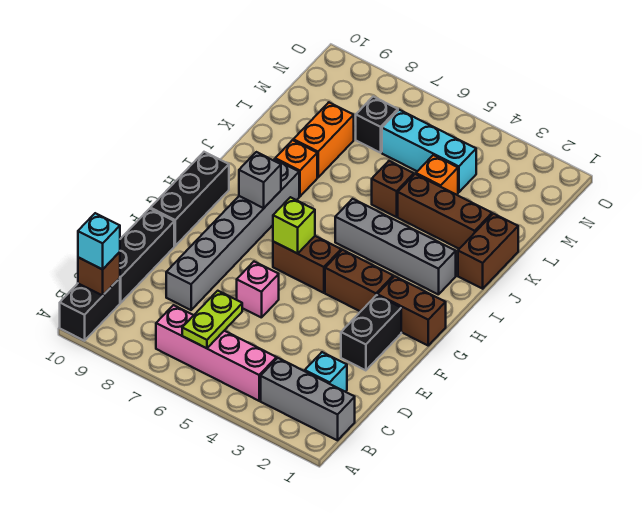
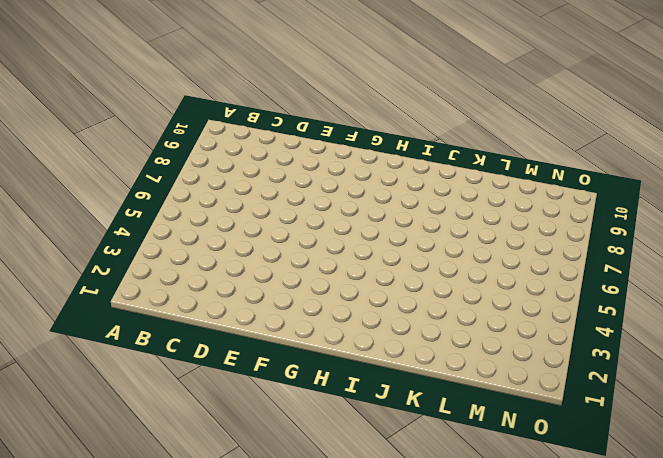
none -> black brick A10:B10 level 1
none -> grey brick B1:B3 level 1
none -> pink brick B4:B7 level 1

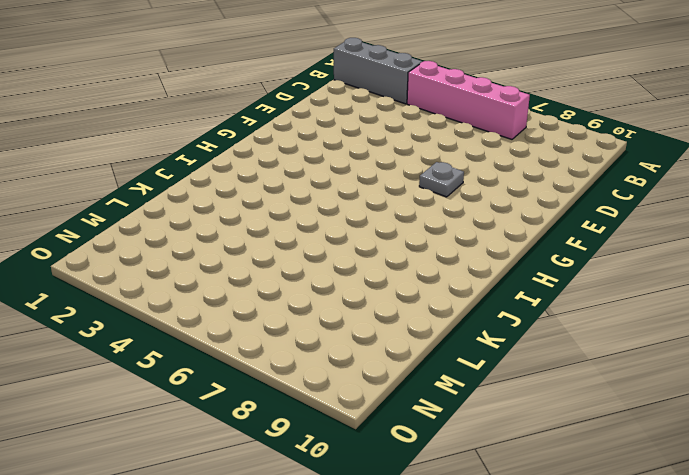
grey plate F7 level 1 -> none
none -> black brick A10:B10 level 1
none -> cyan brick C2 level 1
none -> black brick C10:E10 level 1

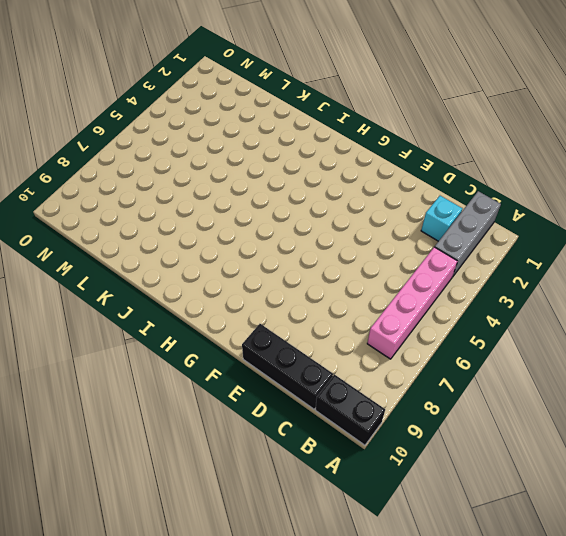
none -> grey brick D8:I8 level 1
none -> black brick E2:F2 level 1
none -> pink brick E6 level 1

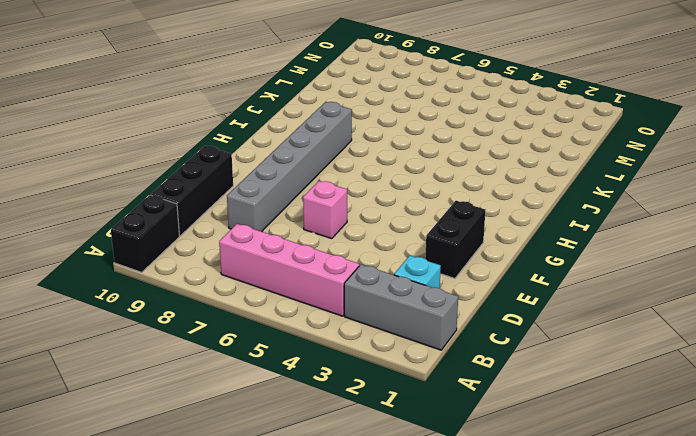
none -> black brick F10:H10 level 1
none -> brown brick G1:G2 level 1
none -> brown brick G3:G4 level 1

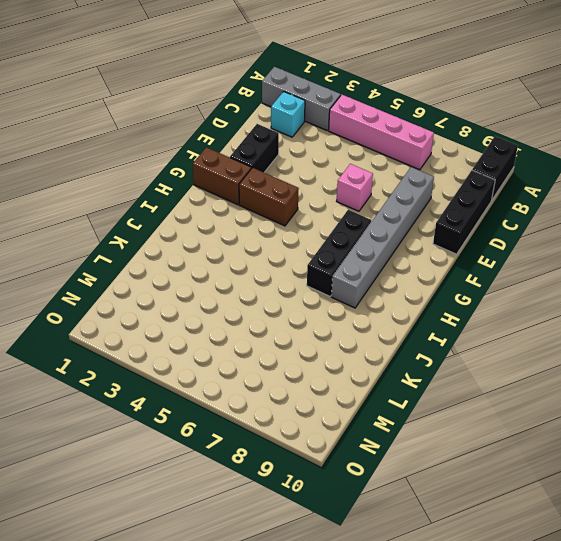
black brick G7:I7 level 1 -> black brick F10:H10 level 1
none -> brown brick G5:G6 level 1
none -> grey brick I2:I5 level 1
none -> brown brick J1:K1 level 1

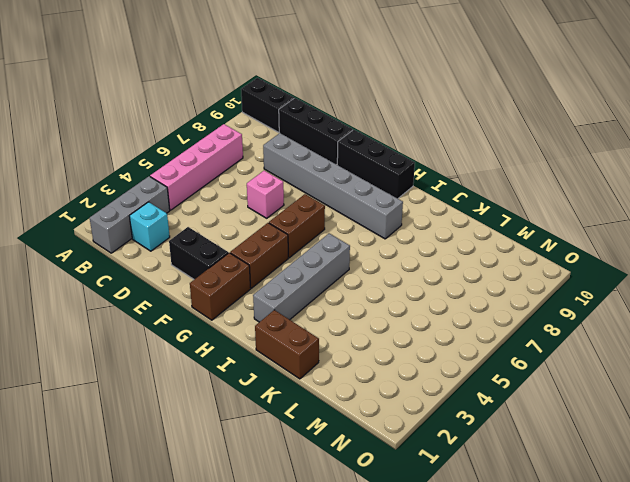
none -> orange brick J8 level 1
none -> brown brick K2:K4 level 1
none -> brown brick K5 level 1

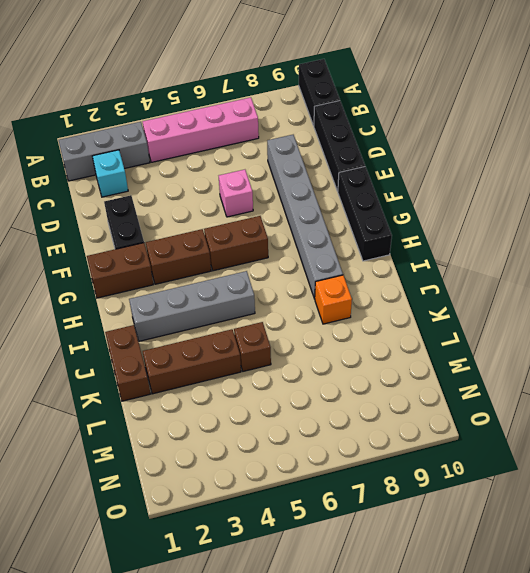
none -> orange brick K8:L8 level 1
none -> orange brick L4 level 1
none -> cyan brick M4:M6 level 1

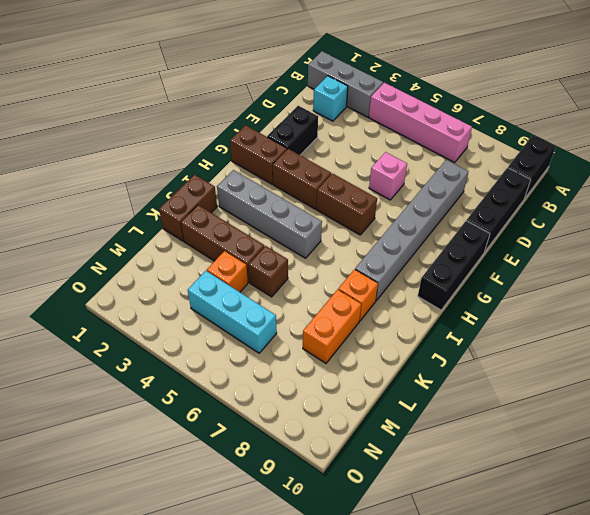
none -> black brick M7 level 1
none -> lime plate B6:C6 level 2
none -> brown brick B10 level 2

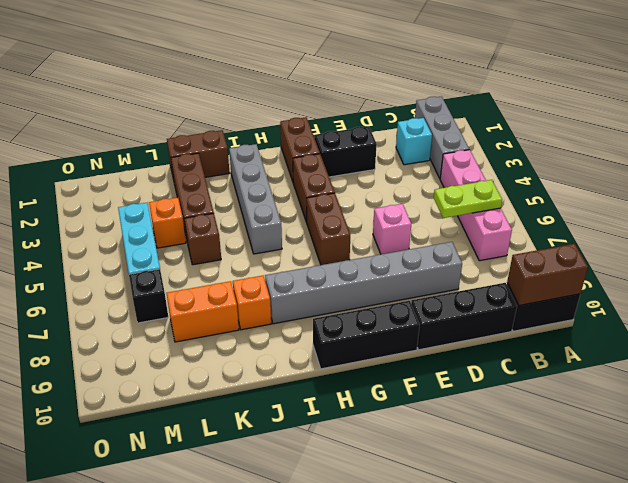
brown brick A10:B10 level 2 -> brown brick B10 level 2
none -> lime brick G6 level 2
none -> grey brick H8 level 2
none -> cyan brick B10 level 3

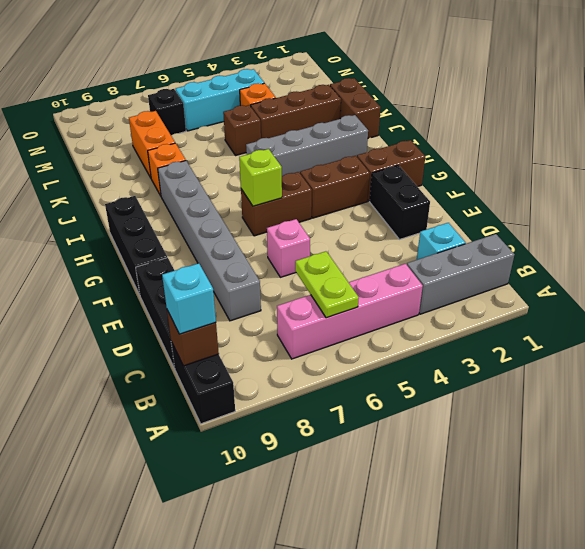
none -> grey brick H8 level 2

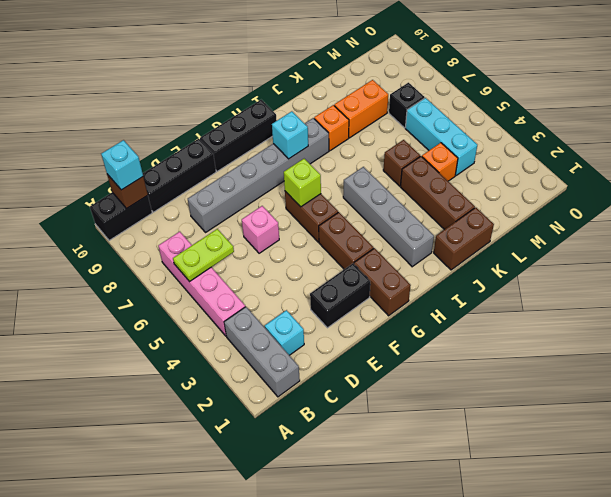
cyan brick H8 level 2 -> grey brick H8 level 2

